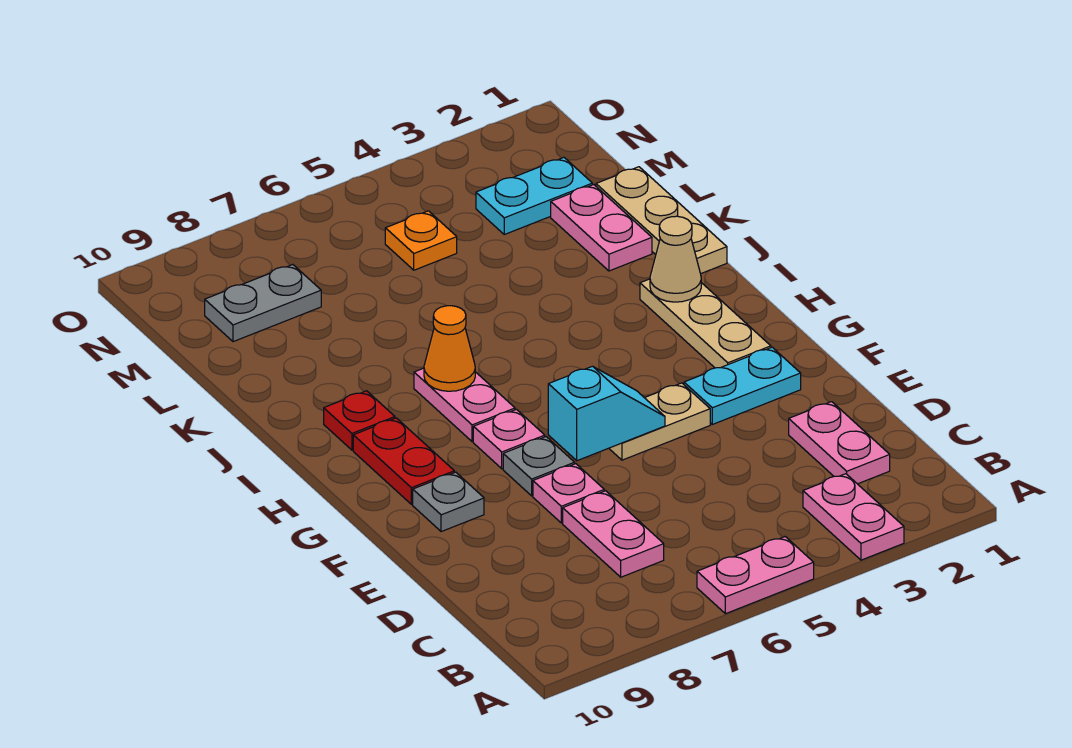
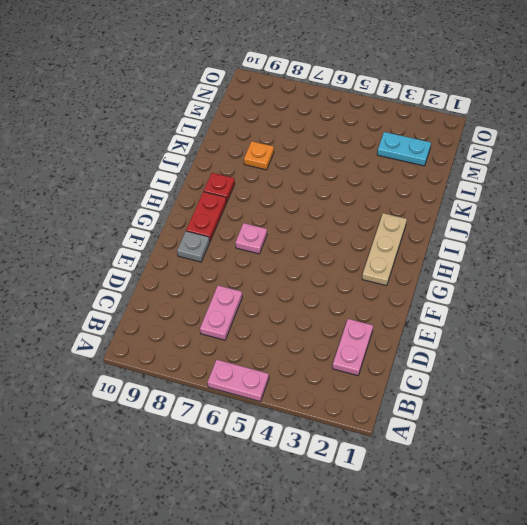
orange plate K8 level 1 -> orange plate M5 level 1
none -> pink plate A3:B3 level 1
none -> pink plate E7 level 1
none -> cyan plate F2:F3 level 1

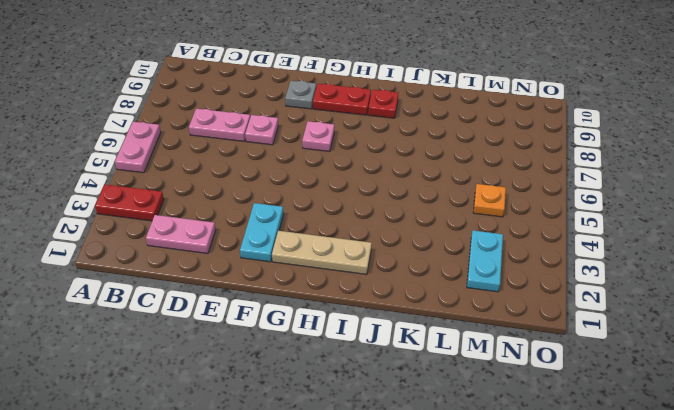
red plate A3:B3 level 1 -> pink plate A3:B3 level 1
none -> tan plate F4:F5 level 1
none -> grey plate F7 level 1
none -> pink plate H7:I7 level 1

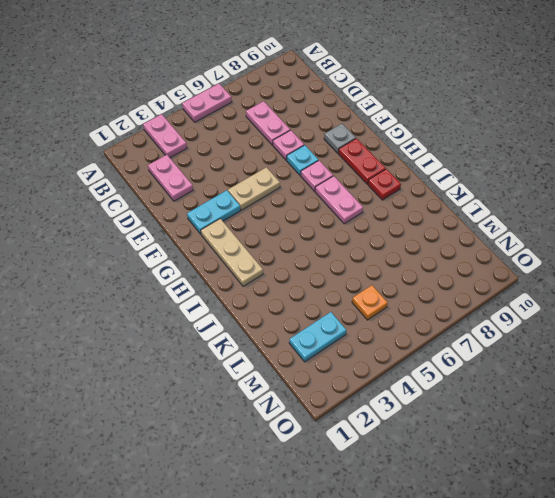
cyan plate F7 level 1 -> grey plate F7 level 1
none -> tan plate J1:L1 level 1
none -> pink plate K2:L2 level 1
none -> grey plate M8:M9 level 1

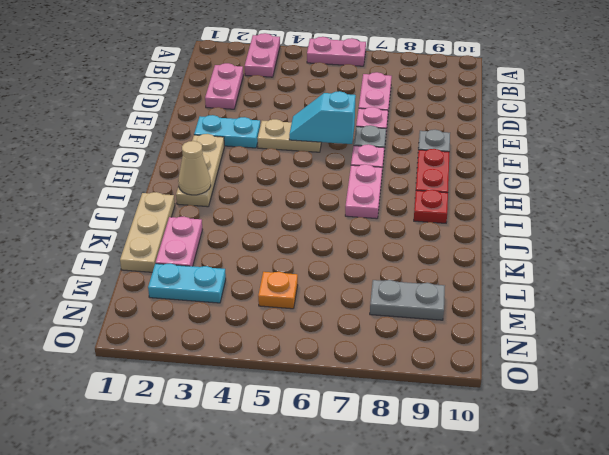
none -> orange cone I7 level 2

